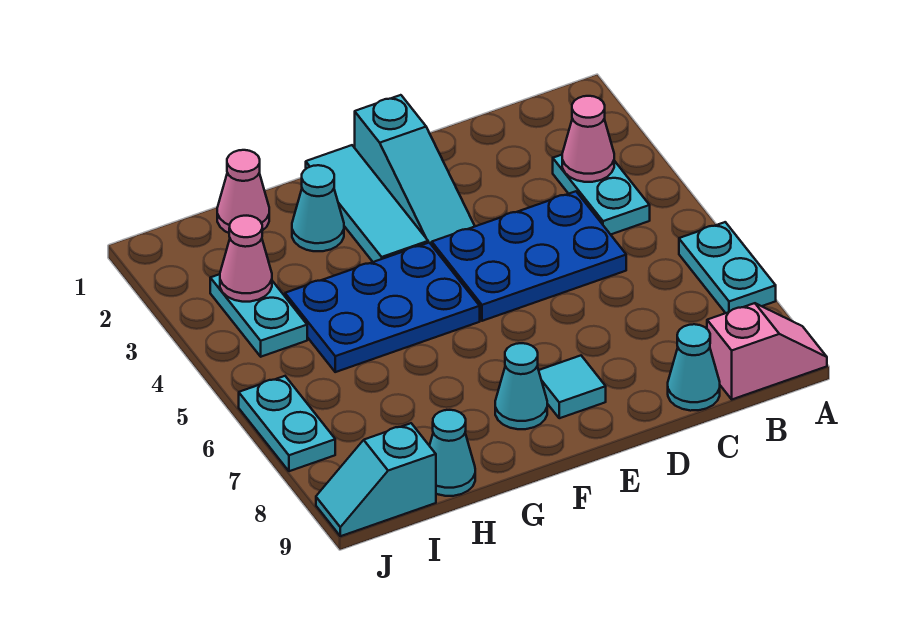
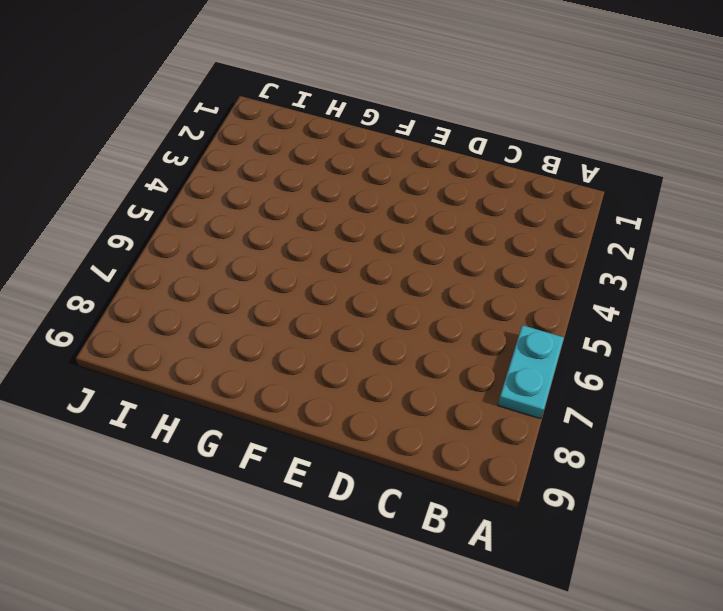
none -> pink slope A9:B9 level 1 top B
none -> cyan plate B3:B4 level 1
none -> blue plate C4:E5 level 1

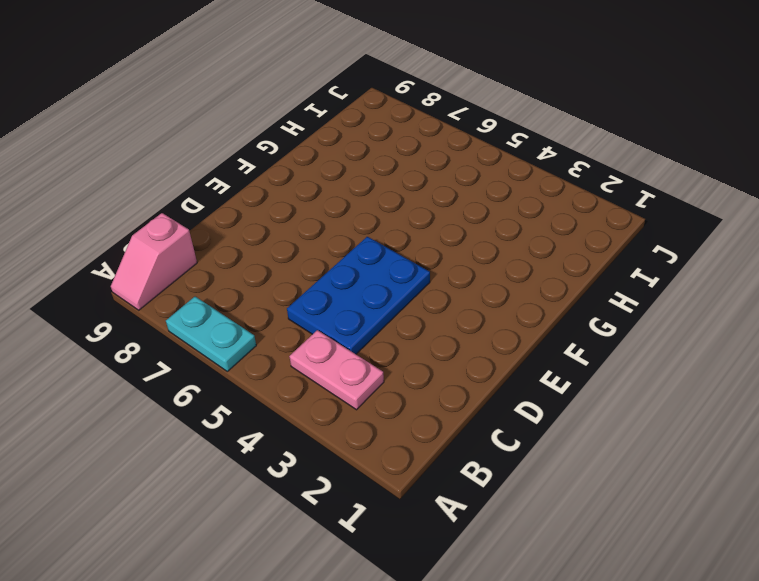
pink plate B3:B4 level 1 -> cyan plate B3:B4 level 1
none -> cyan cone C9 level 1
none -> cyan slope E1:E3 level 1 top 1
none -> cyan tile E8 level 1

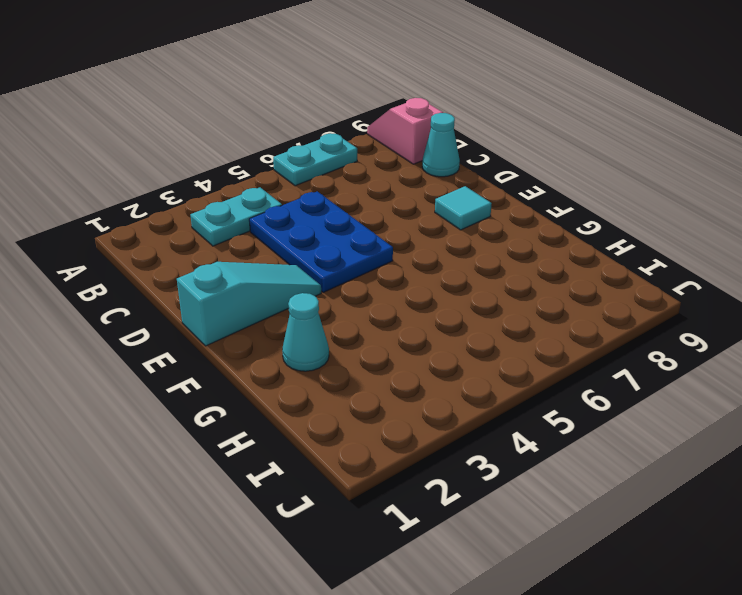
none -> cyan tile F1:F3 level 1
none -> blue plate F4:H5 level 1
none -> cyan cone F8 level 1

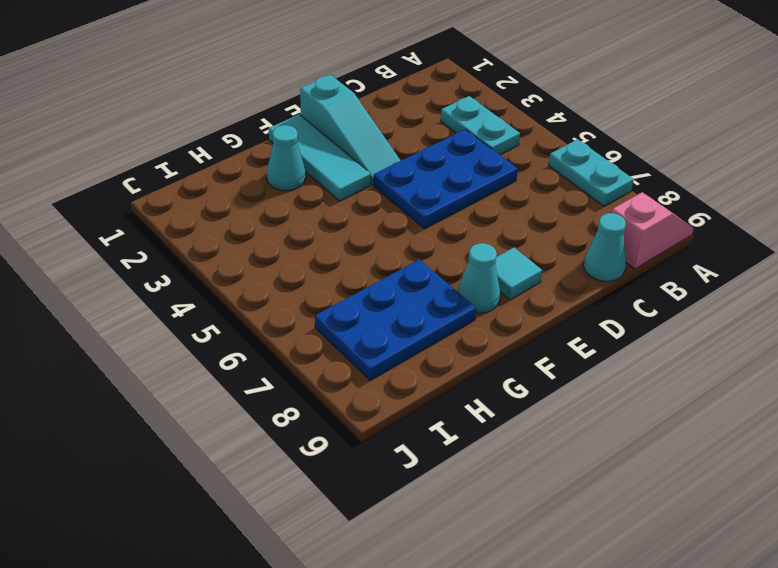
blue plate G7:I8 level 1 -> blue plate F4:H5 level 1
none -> pink cone H1 level 1
none -> cyan cone H9 level 1
none -> cyan plate I3:I4 level 1

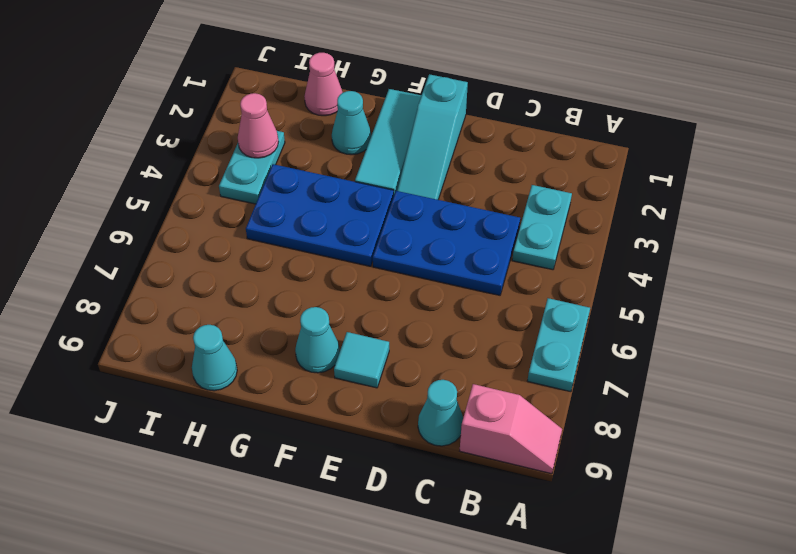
none -> cyan slope I9:J9 level 1 top I
none -> cyan plate J6:J7 level 1
none -> pink cone B3 level 2

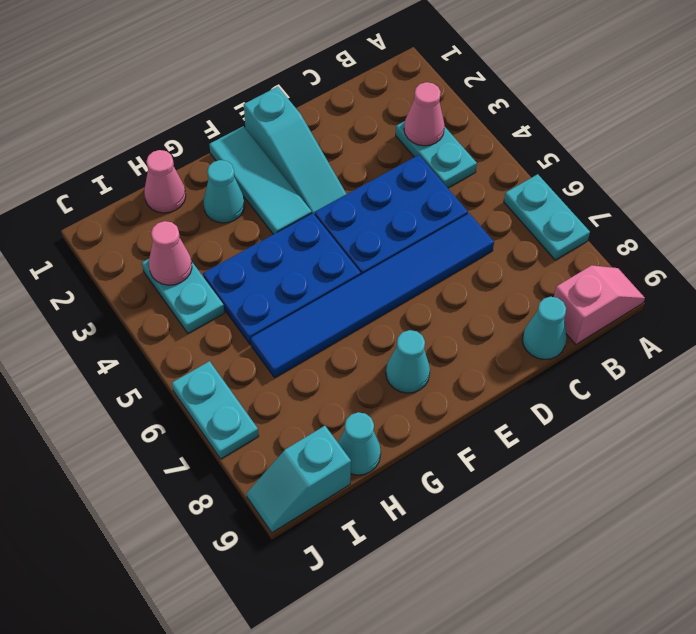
blue tile C6:H6 level 1 -> none
none -> cyan tile E8 level 1

